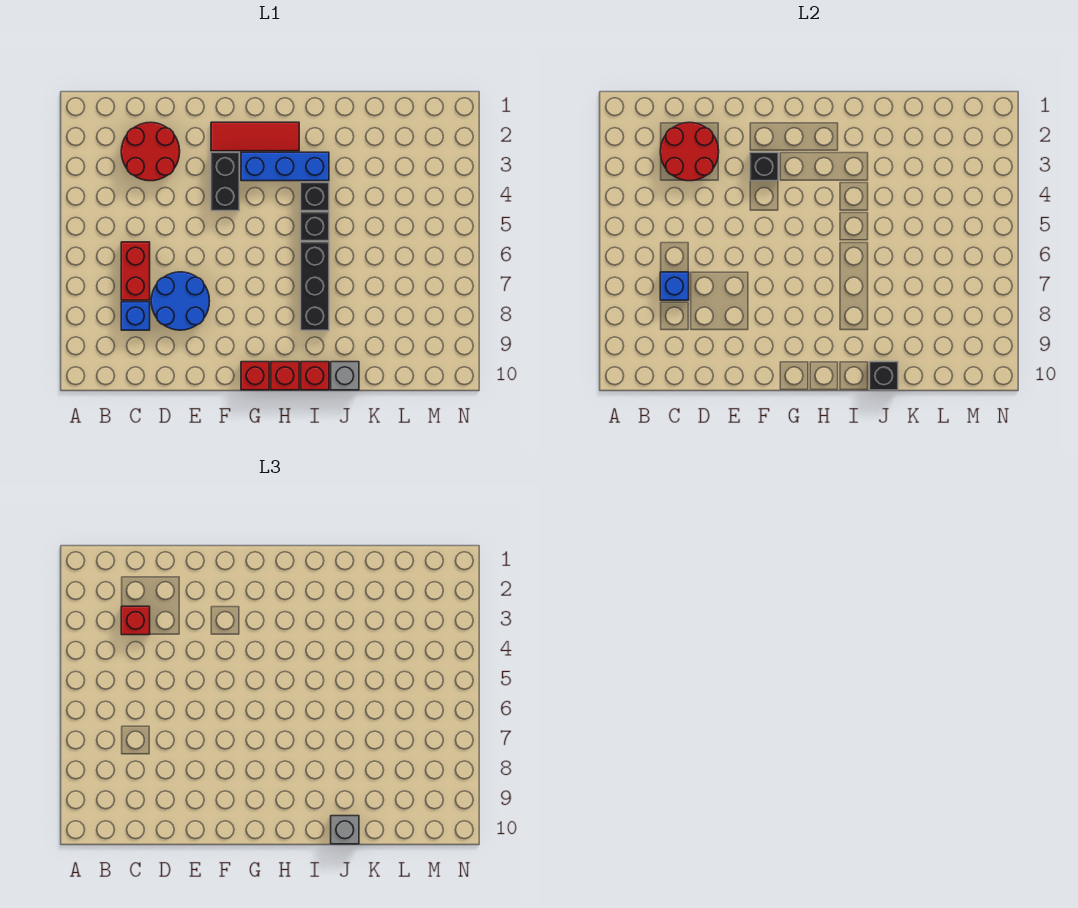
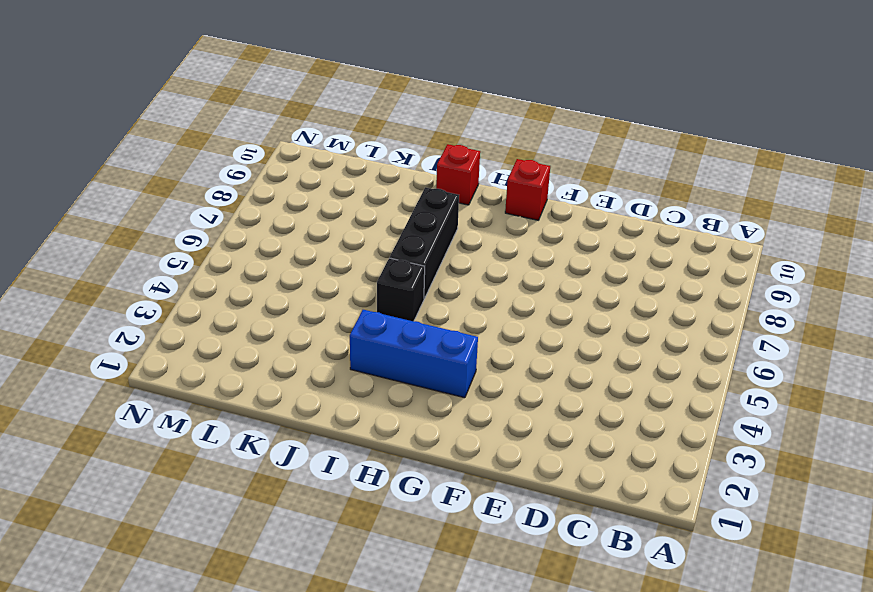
none -> red round brick C2:D3 level 1
none -> red brick C6:C7 level 1
none -> blue brick C8 level 1

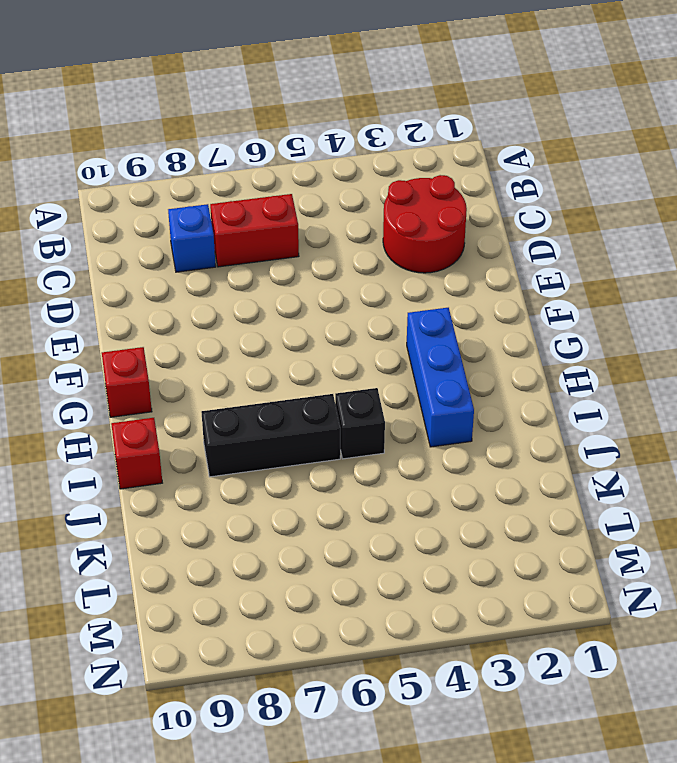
none -> blue round brick D7:E8 level 1
none -> red tile F2:H2 level 1
none -> black brick F3:F4 level 1

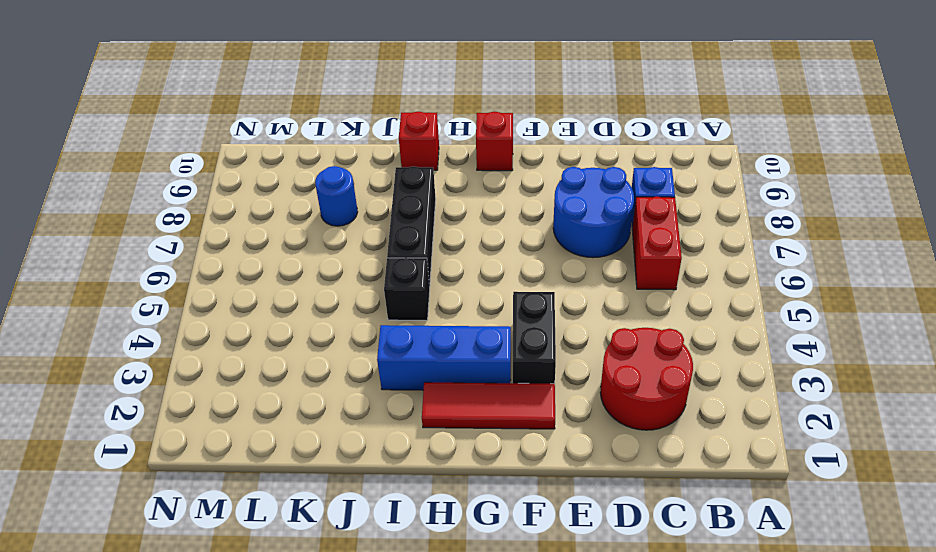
blue round brick K8 level 1 -> none
none -> red brick H10 level 1
none -> black brick I4 level 1
none -> grey brick J10 level 1

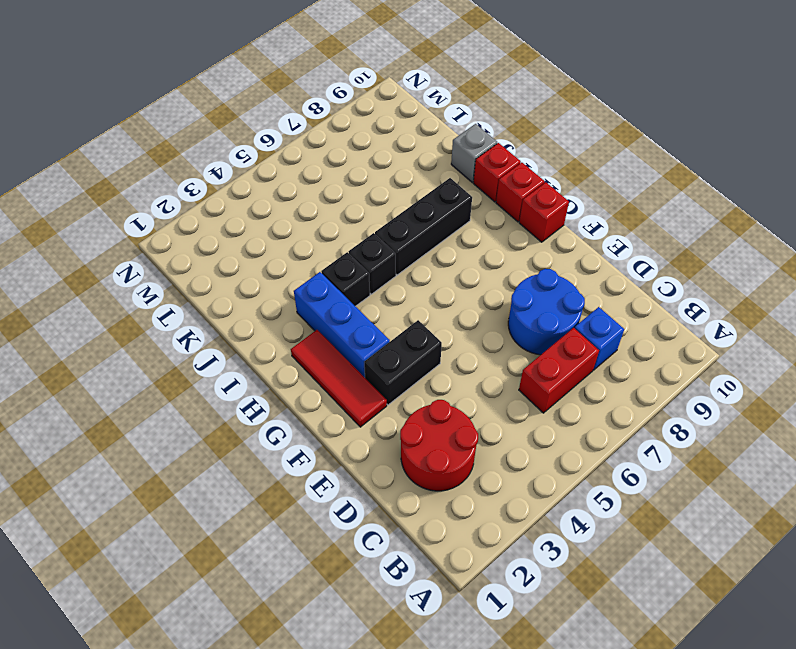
none -> red round brick C2:D3 level 2
none -> blue brick C7 level 2
none -> black brick F3 level 2

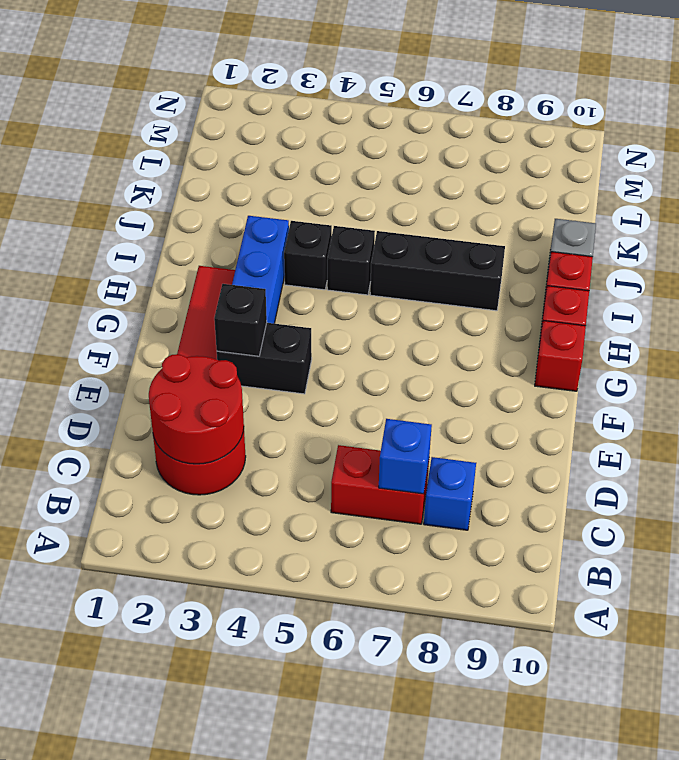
none -> blue round brick D7:E8 level 1
none -> black brick J10 level 2
none -> red brick C3 level 3

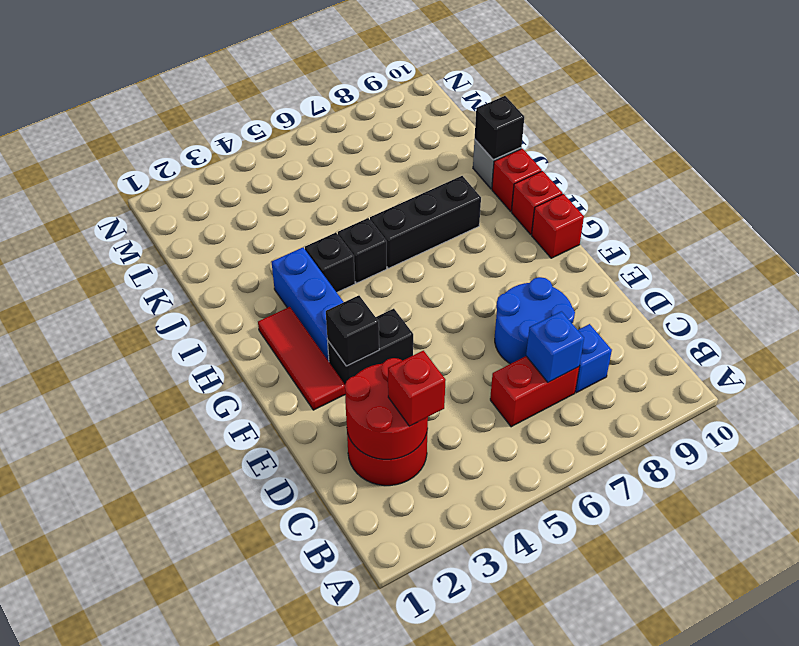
none -> grey brick J10 level 3

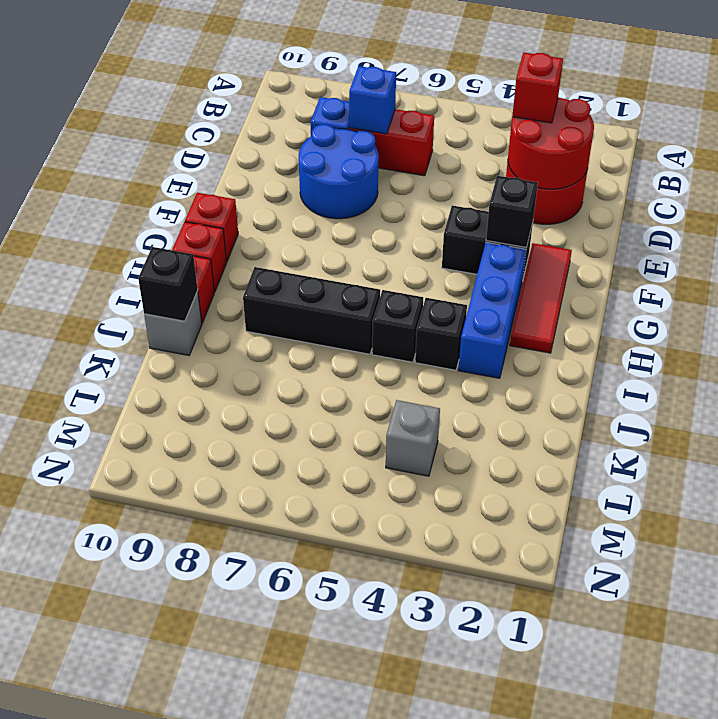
grey brick L4 level 1 -> grey brick J10 level 3

